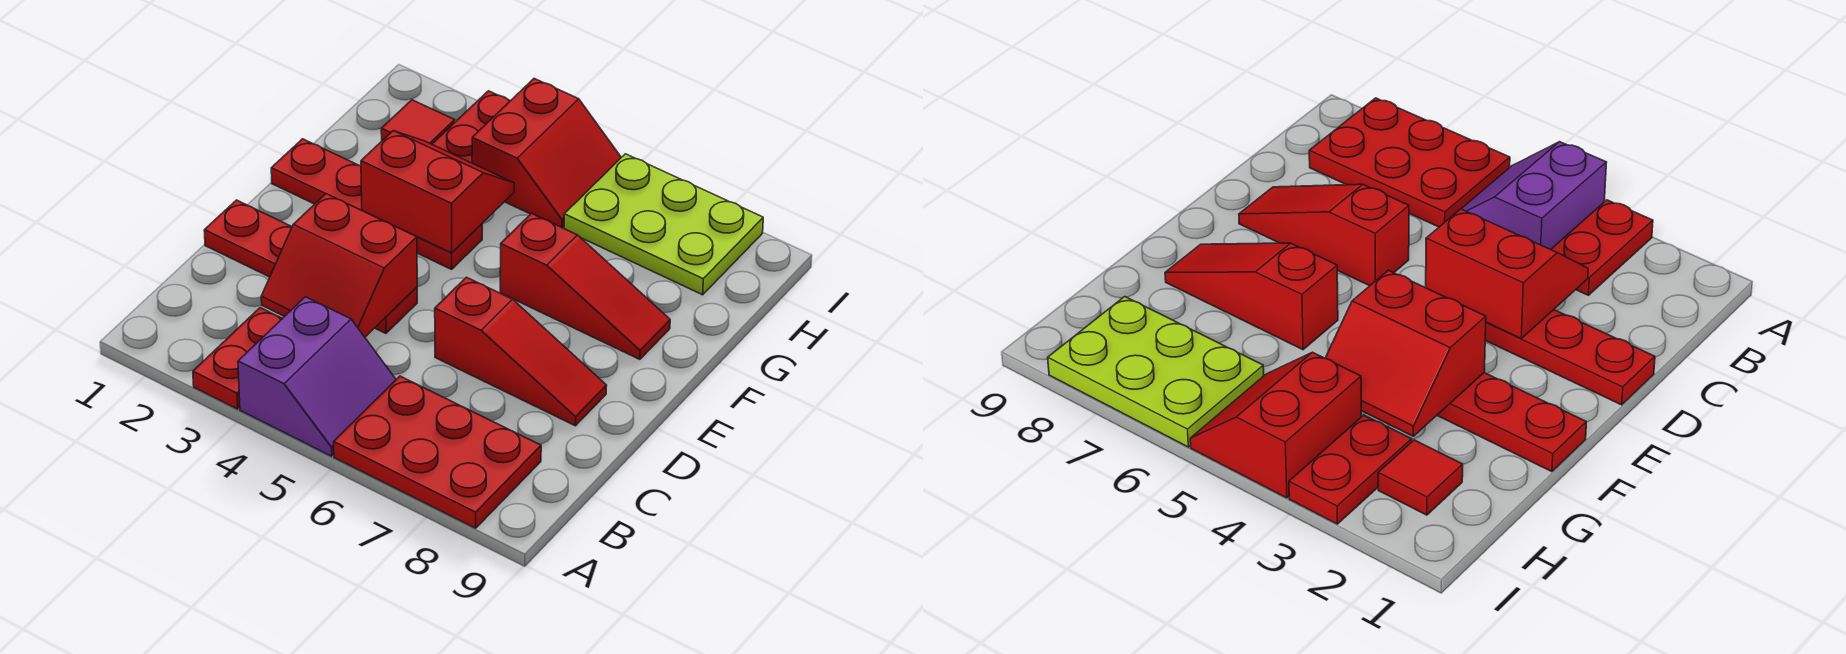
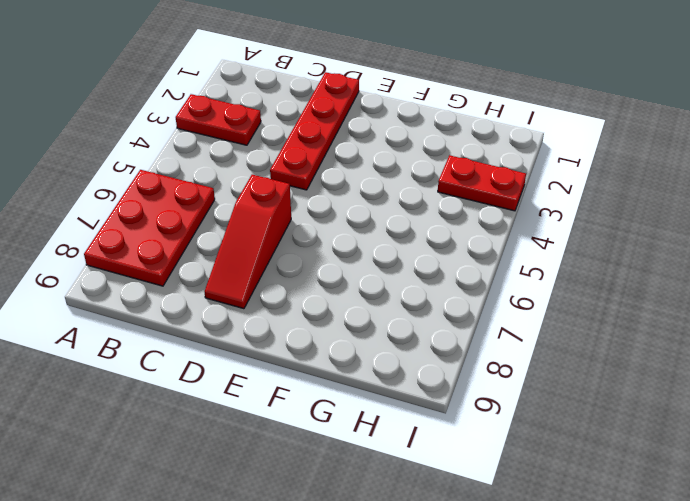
none -> purple slope A4:B5 level 1 top 4
none -> red plate F1:F4 level 1
none -> red slope F6:F8 level 1 top 6

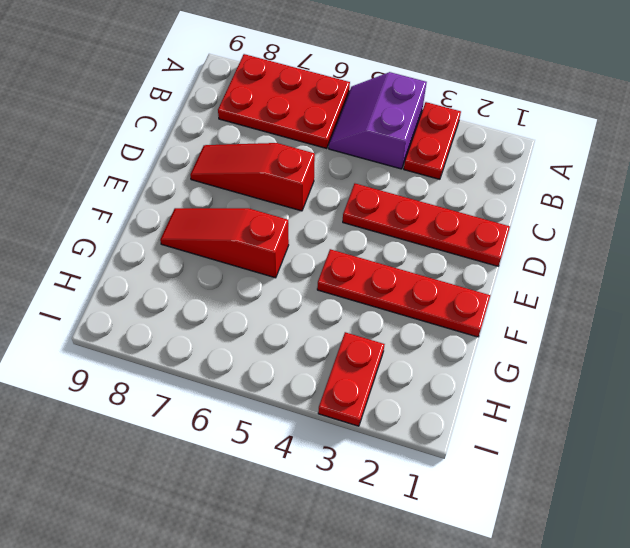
none -> red tile H2 level 1
none -> red slope H4:I5 level 1 top 4
none -> lime plate H6:I8 level 1

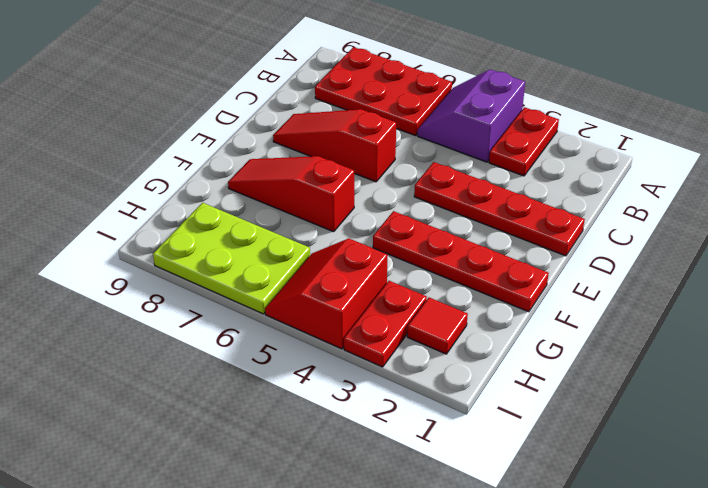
none -> red slope C3:D4 level 2 top D
none -> red slope F3:G4 level 2 top F

